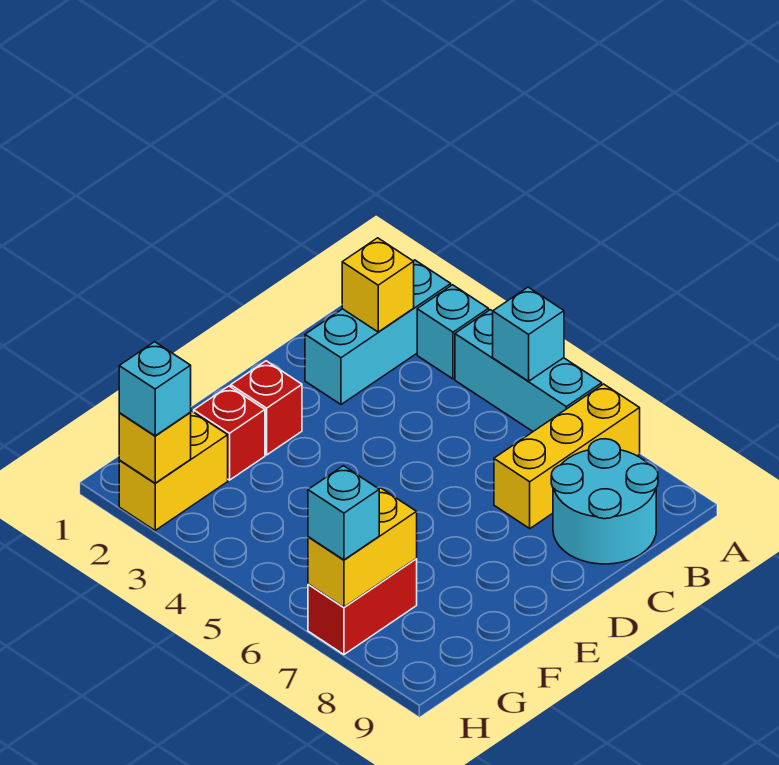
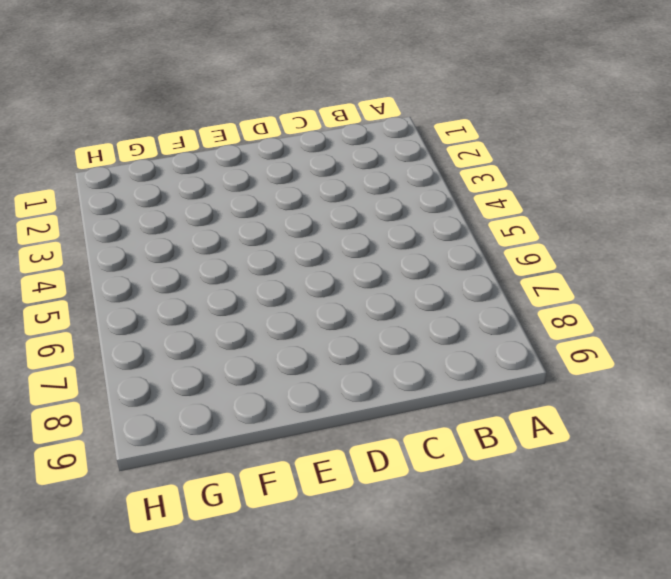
none -> cyan brick A2:C2 level 1
none -> cyan brick A3 level 1
none -> cyan brick A4:A6 level 1

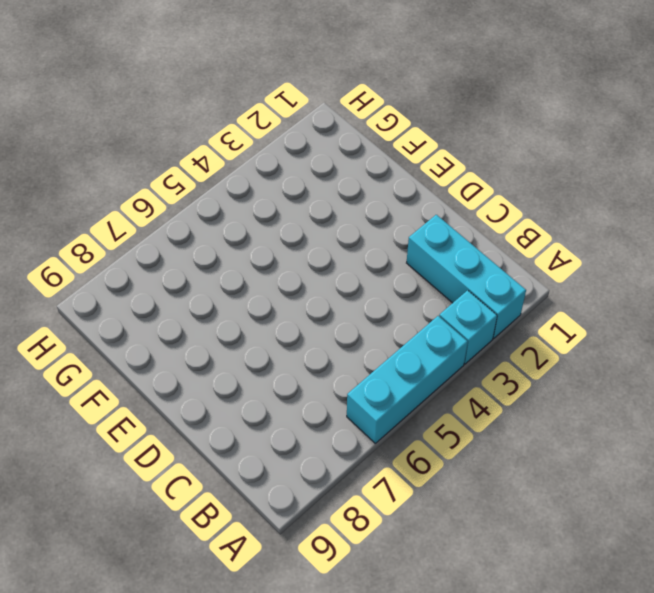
none -> yellow brick A7:C7 level 1
none -> cyan round brick B8:C9 level 1
none -> red brick E2 level 1

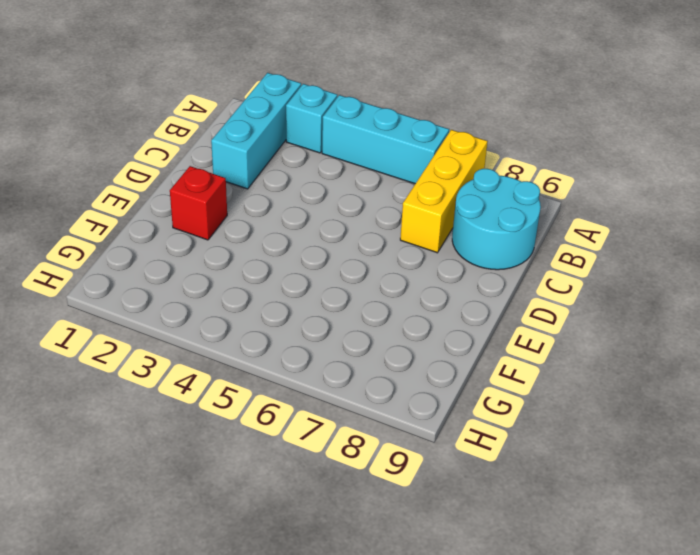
none -> red brick F2 level 1
none -> yellow brick G2:H2 level 1
none -> red brick G7:H7 level 1

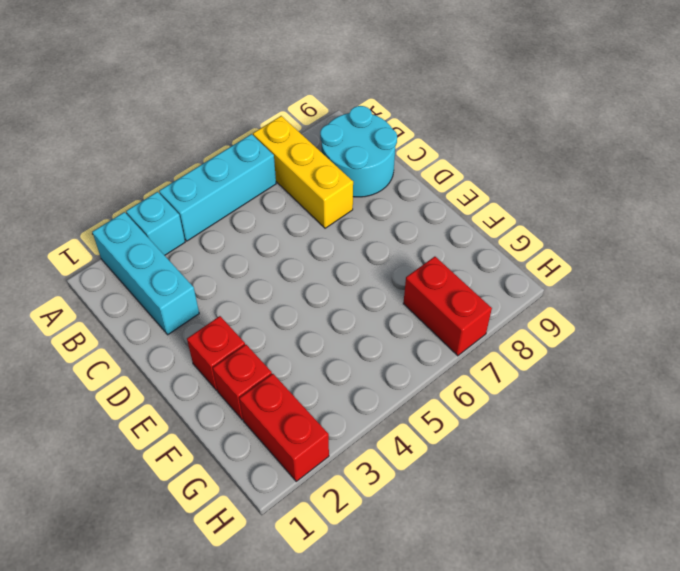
red brick G2:H2 level 1 -> yellow brick G2:H2 level 1
none -> cyan brick A5 level 2
none -> yellow brick B2 level 2
none -> yellow brick G7:H7 level 2

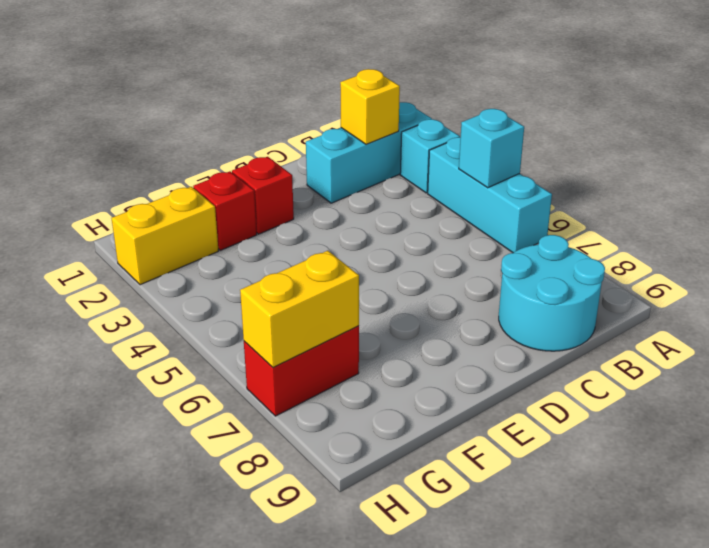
none -> yellow brick A7:C7 level 1
none -> yellow brick H2 level 2
none -> cyan brick H2 level 3

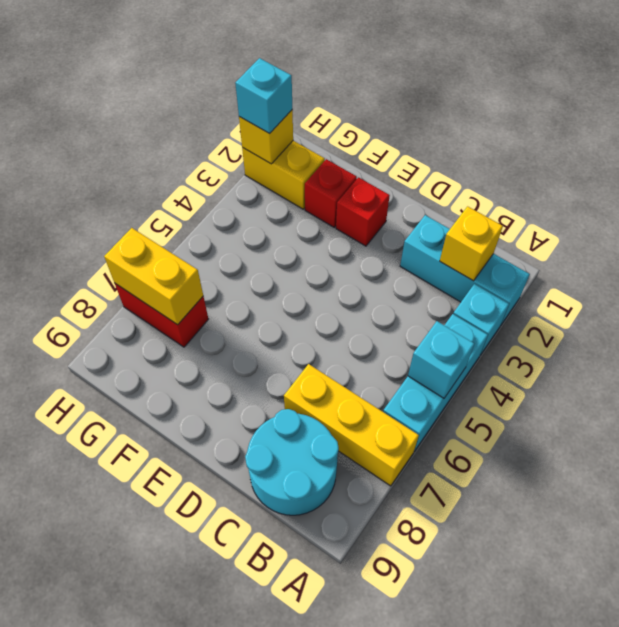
none -> cyan brick H7 level 3

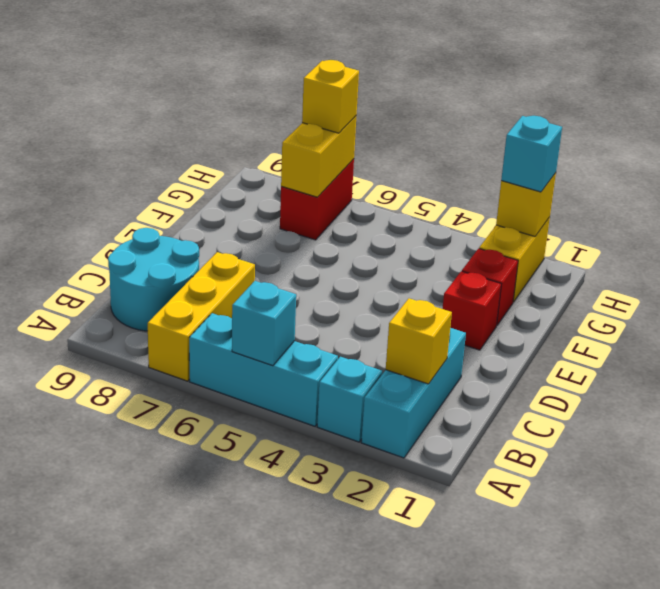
yellow brick H7 level 3 -> cyan brick H7 level 3

